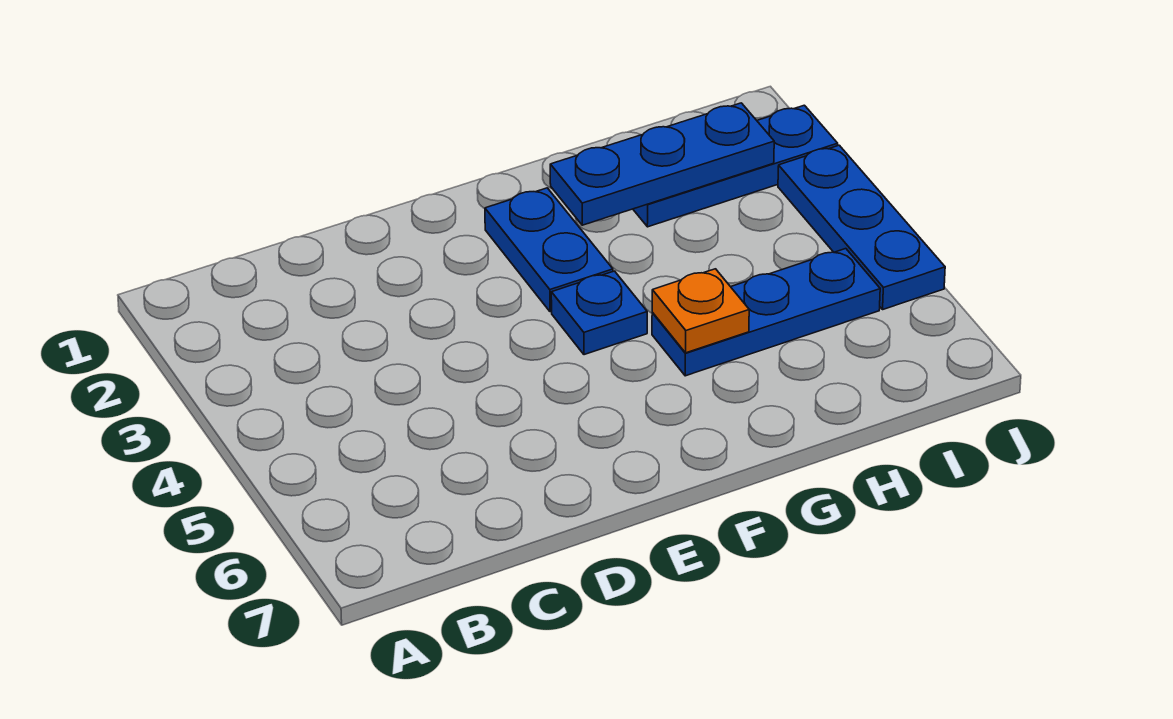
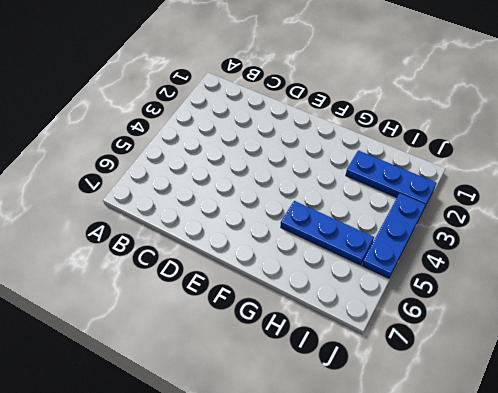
none -> blue plate F2:F3 level 1
none -> blue plate F4 level 1

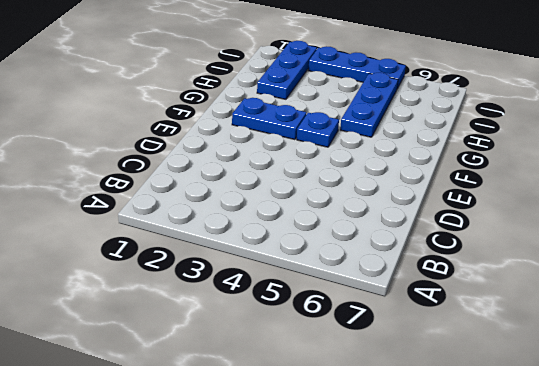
none -> blue plate G2:I2 level 2
none -> orange plate G5 level 2

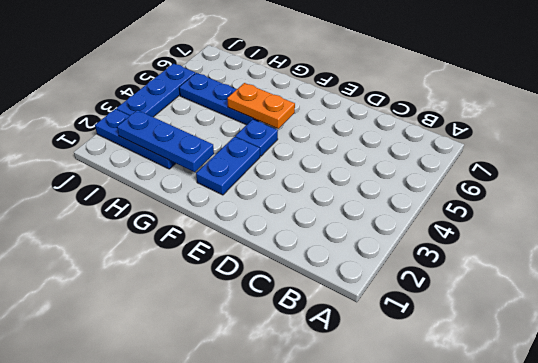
orange plate F5:G5 level 2 -> orange plate G5 level 2

